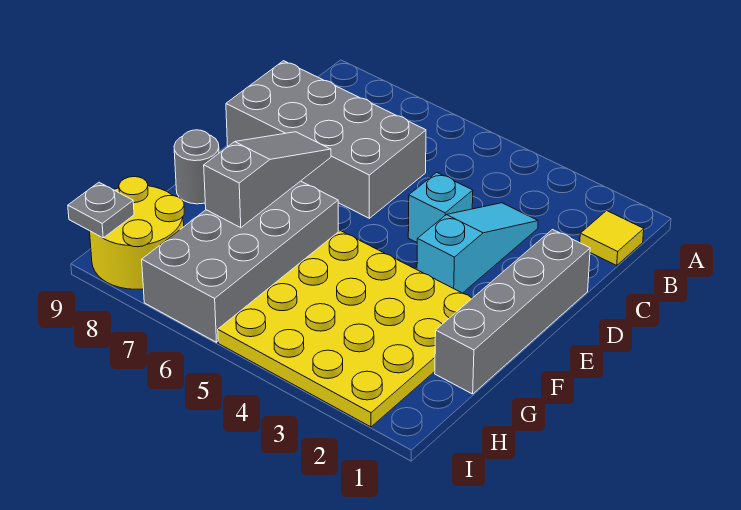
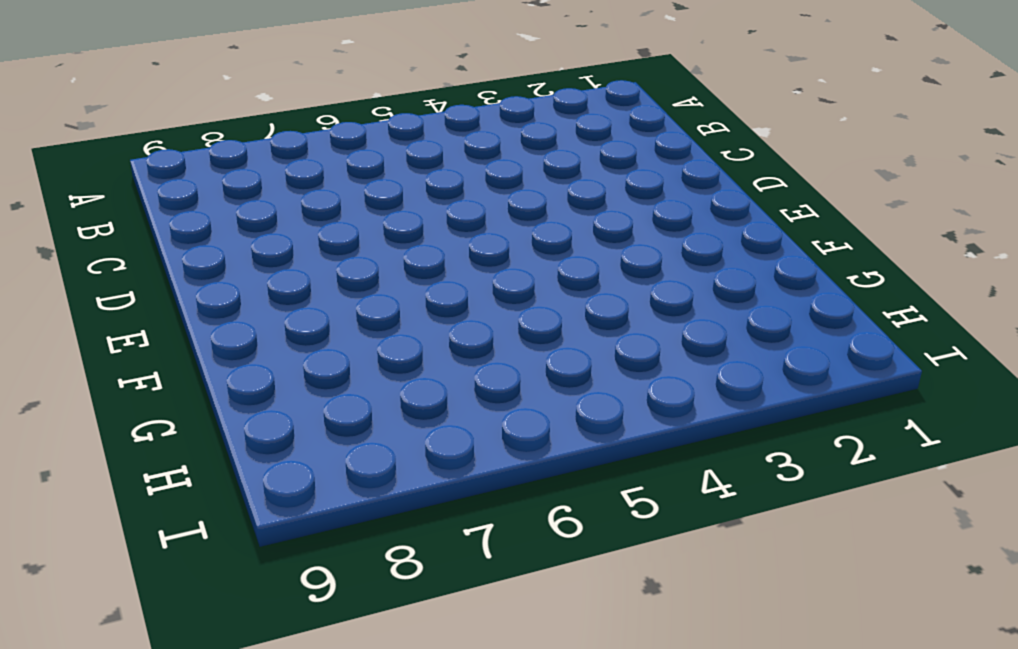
none -> yellow tile B1 level 1
none -> cyan slope C3:E3 level 1 top E

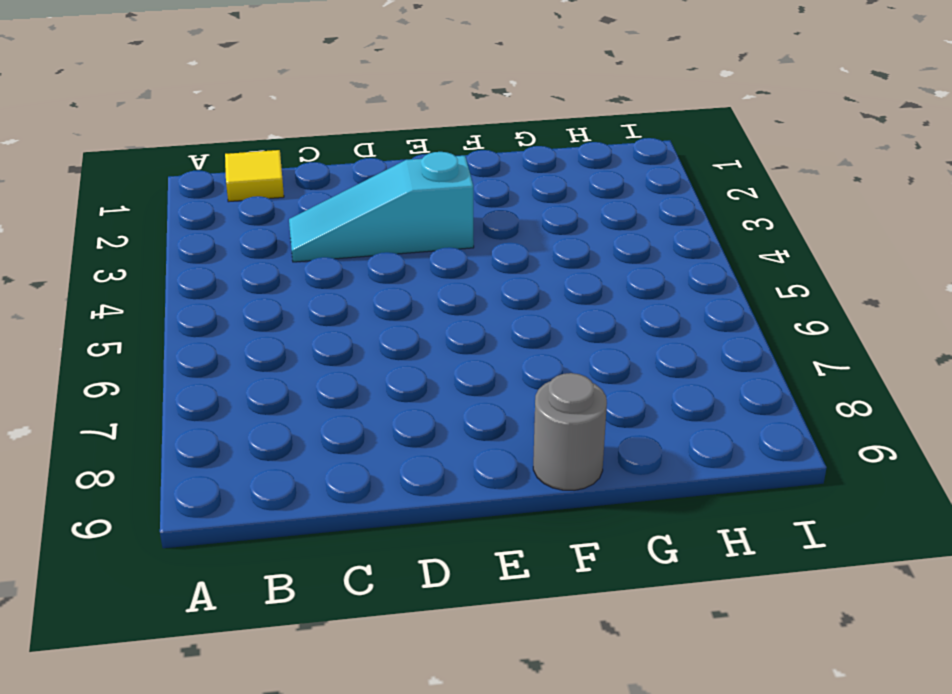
none -> grey brick C6:D9 level 1
none -> grey brick D1:G1 level 1

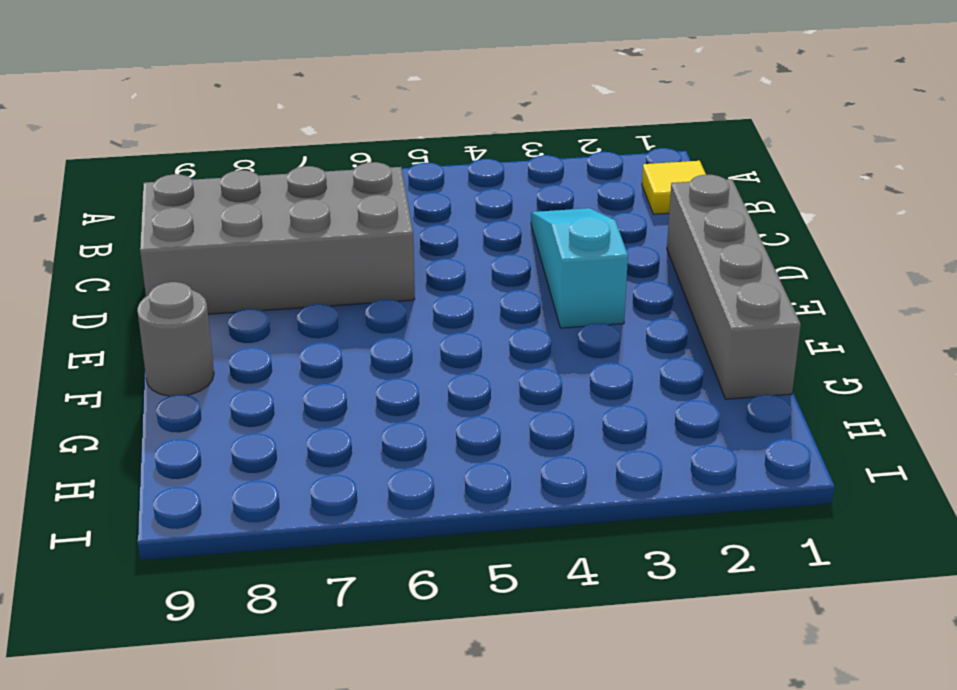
none -> cyan brick D4 level 1
none -> yellow plate F2:I5 level 1

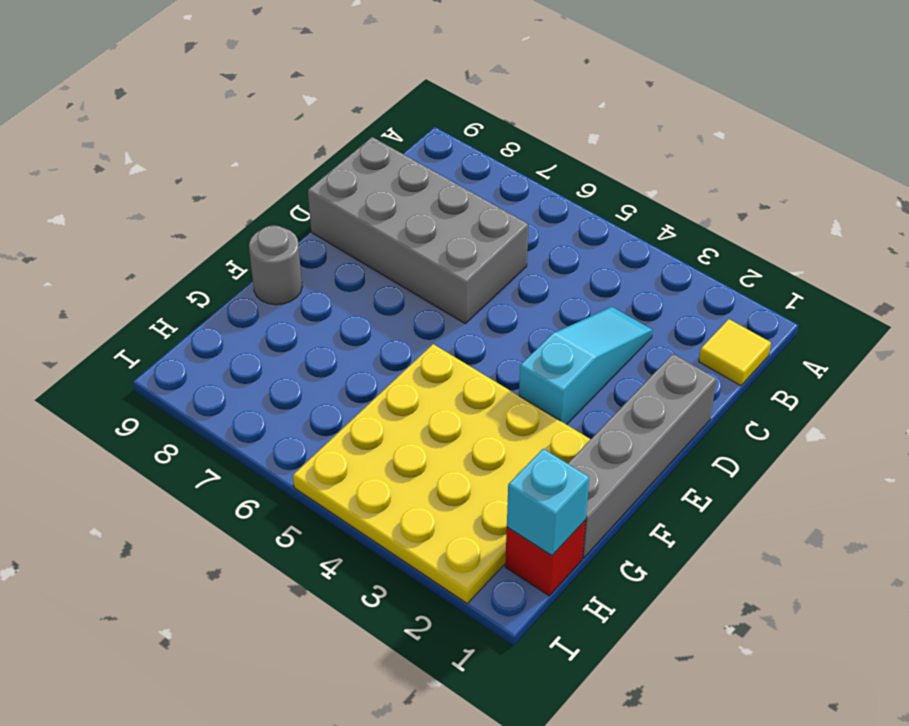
red brick H1 level 1 -> none
cyan brick H1 level 2 -> cyan brick D4 level 1
none -> grey brick F6:I7 level 1
none -> yellow round brick H8:I9 level 1

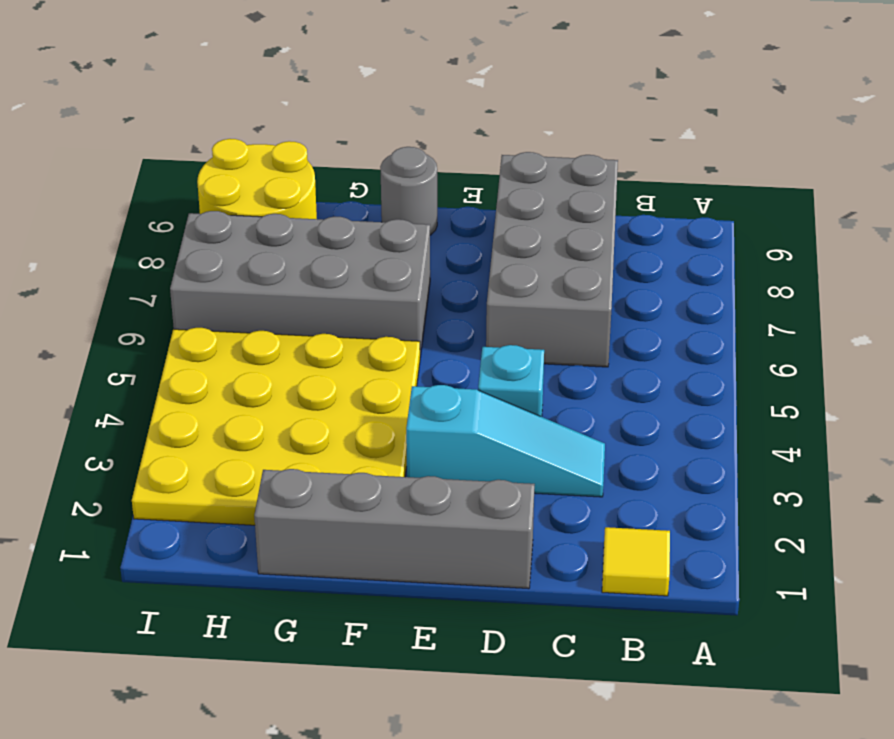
none -> grey slope E7:G7 level 2 top G
none -> grey plate I9 level 2

